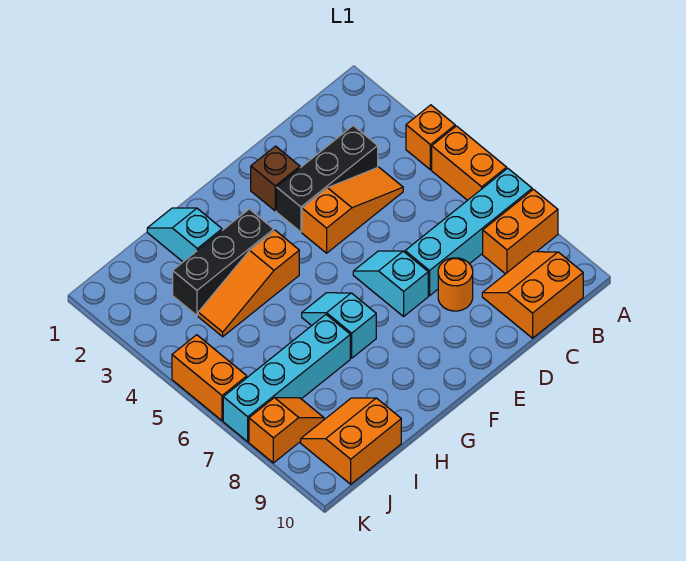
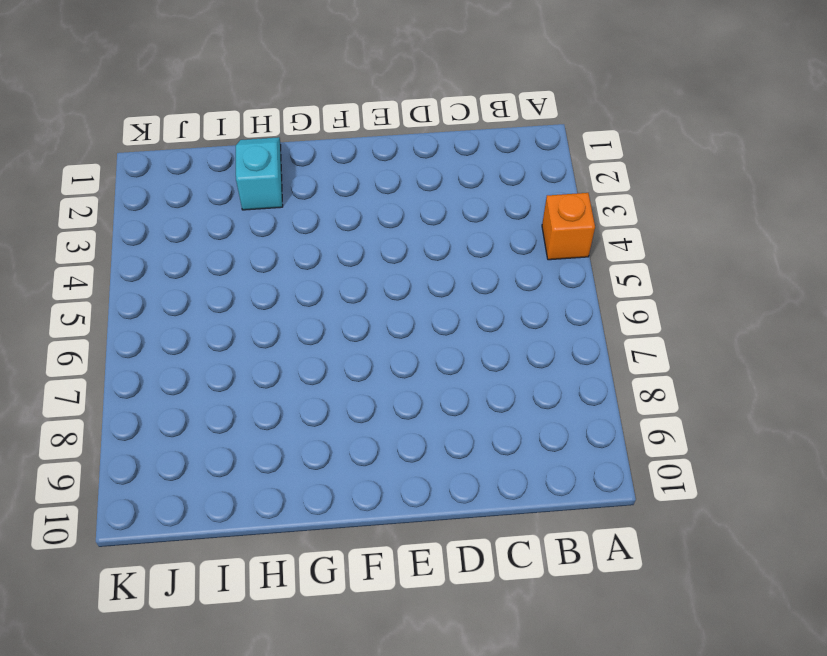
none -> orange brick A5:A6 level 1
none -> cyan brick A7:D7 level 1
none -> orange brick A8:B8 level 1

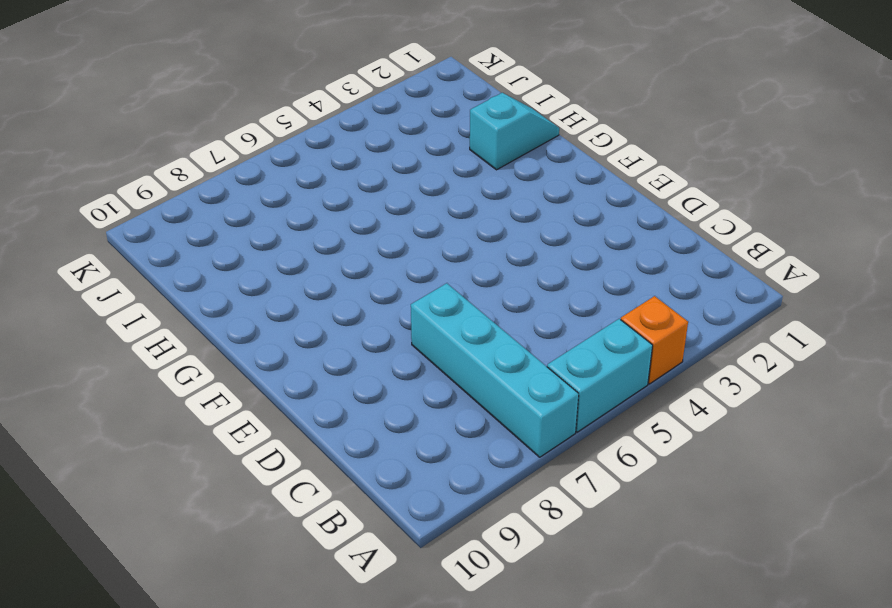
cyan brick A5:A6 level 1 -> orange brick A5:A6 level 1
none -> orange brick A8:B8 level 1
none -> orange slope B9:C10 level 1 top 10
none -> black brick C3:E3 level 1

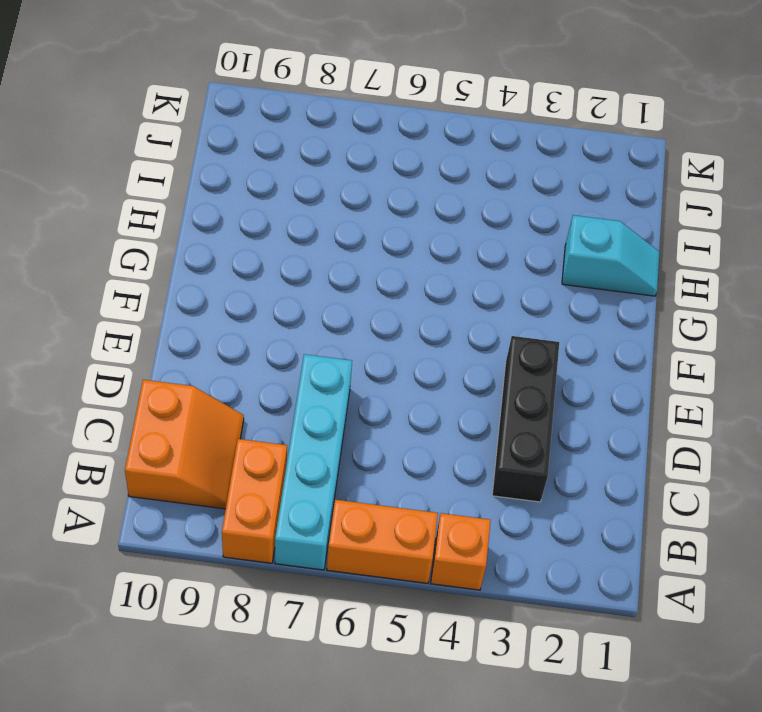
none -> orange slope C4:E4 level 1 top E
none -> orange round brick D8 level 1
none -> brown brick E2 level 1

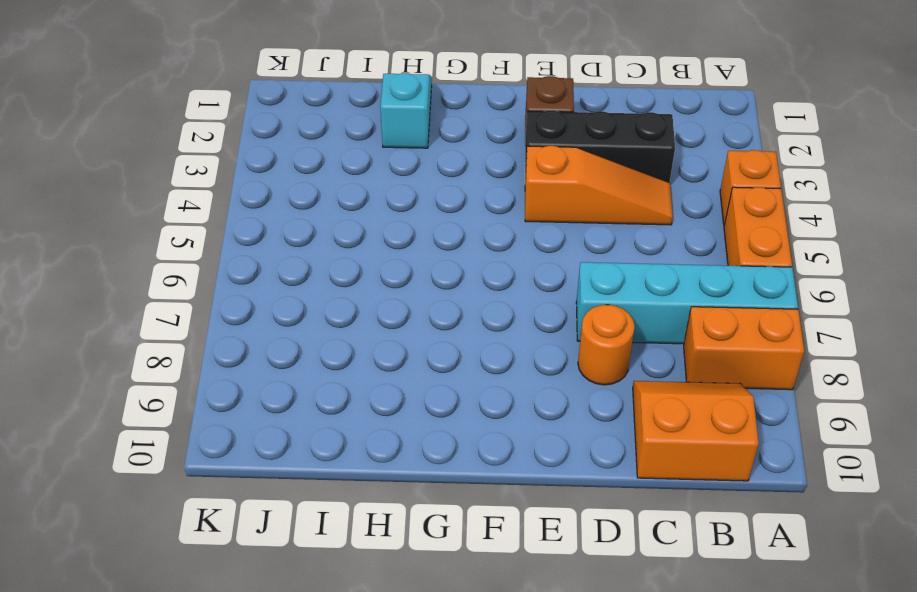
none -> cyan slope E6:E7 level 1 top 7
none -> black brick G3:I3 level 1
none -> orange slope G4:I4 level 1 top G

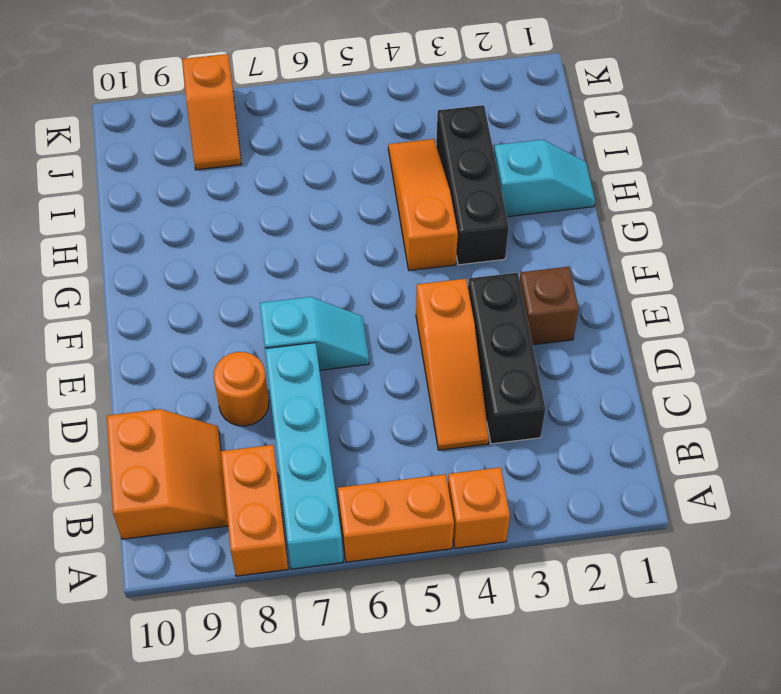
none -> cyan slope G6:G7 level 1 top 7
none -> cyan brick H7:K7 level 1
none -> orange slope I9:J10 level 1 top 10

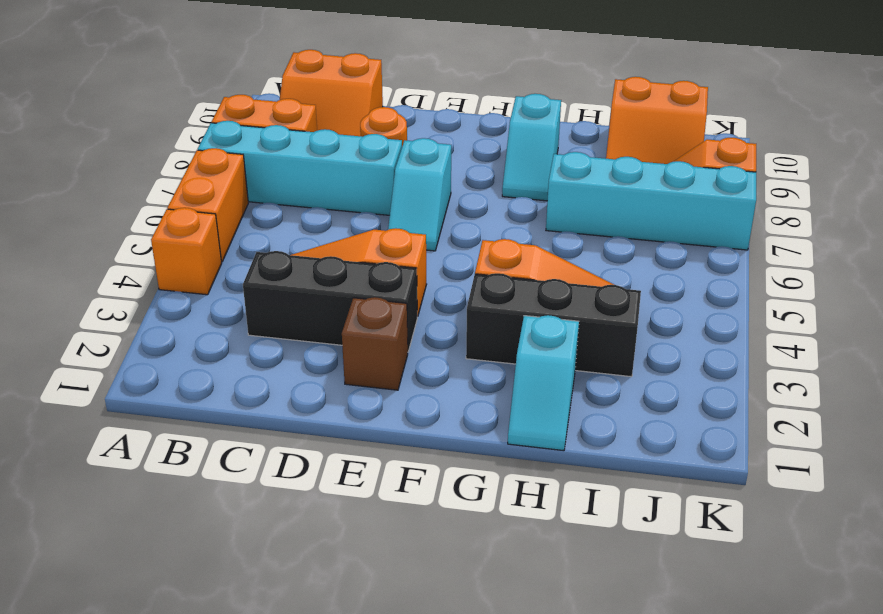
cyan slope G8:G9 level 1 top 9 -> cyan slope G6:G7 level 1 top 7
none -> orange brick K5:K6 level 1

